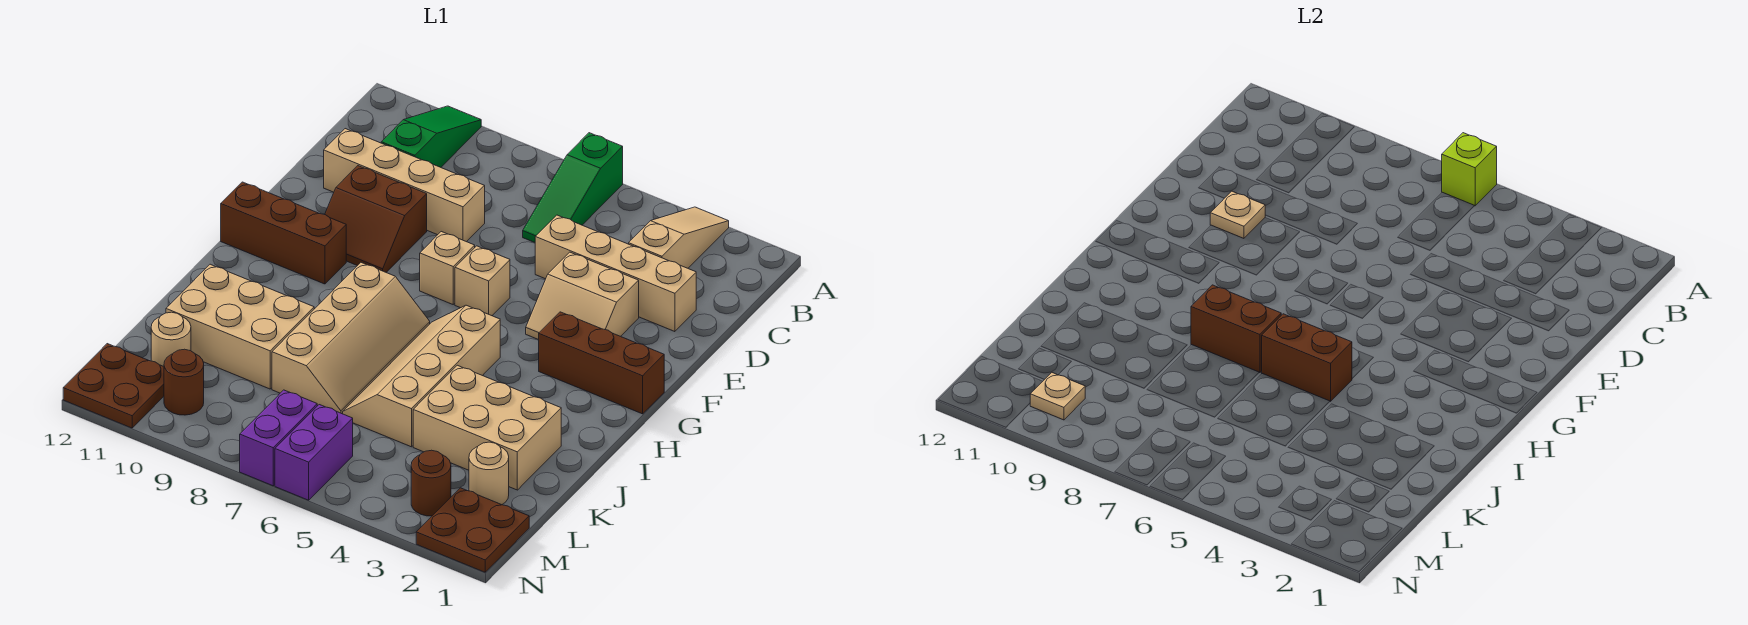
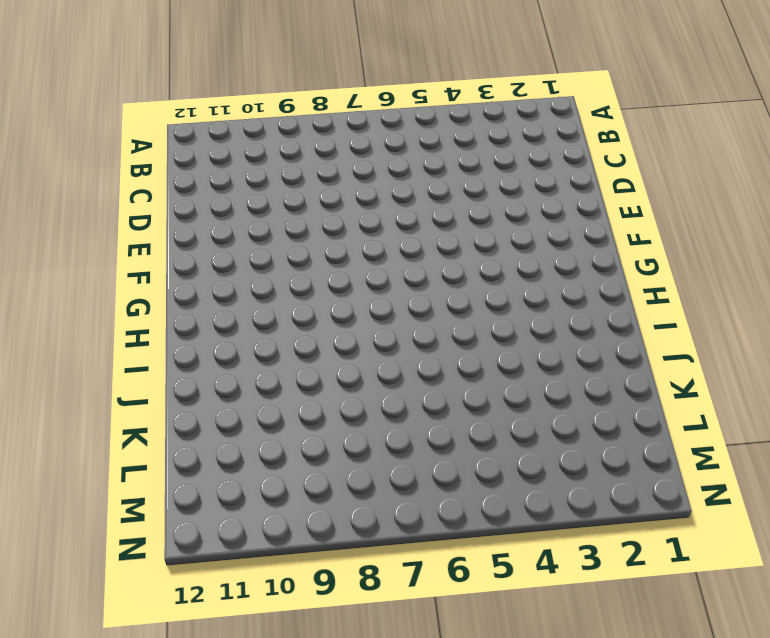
none -> tan slope A3:C3 level 1 top C
none -> green slope A6:C6 level 1 top A
none -> green slope A10:C10 level 1 top C

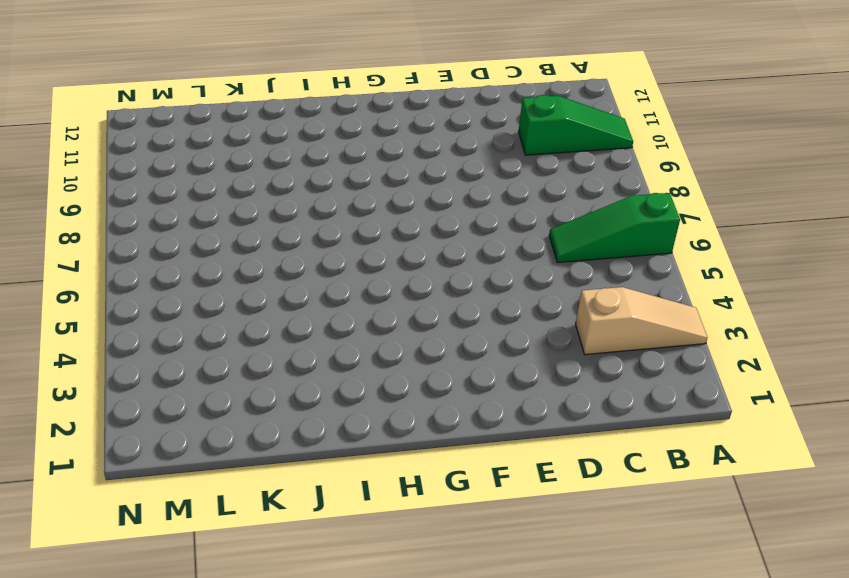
none -> tan brick D2:D5 level 1
none -> tan brick D8:D11 level 1
none -> tan slope E3:F4 level 1 top E

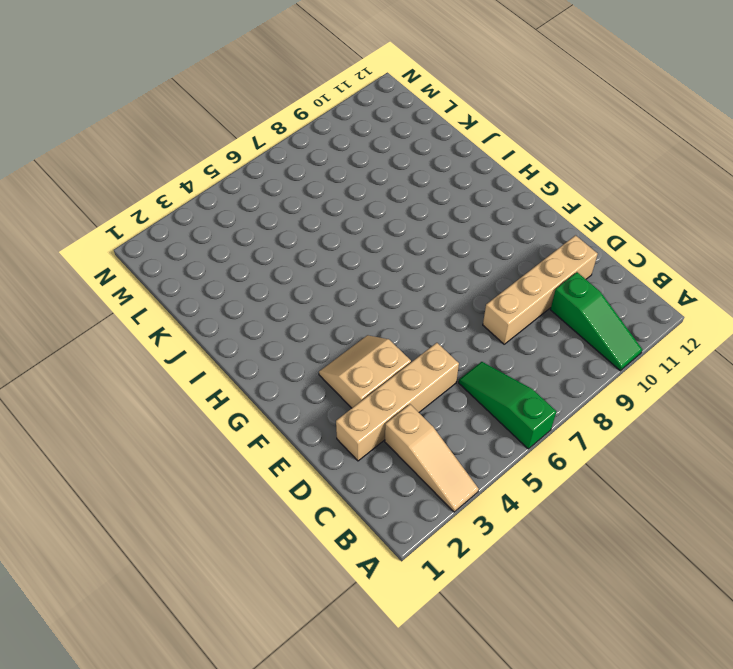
none -> brown slope E9:F10 level 1 top E
none -> tan brick F6 level 1
none -> tan brick F7 level 1

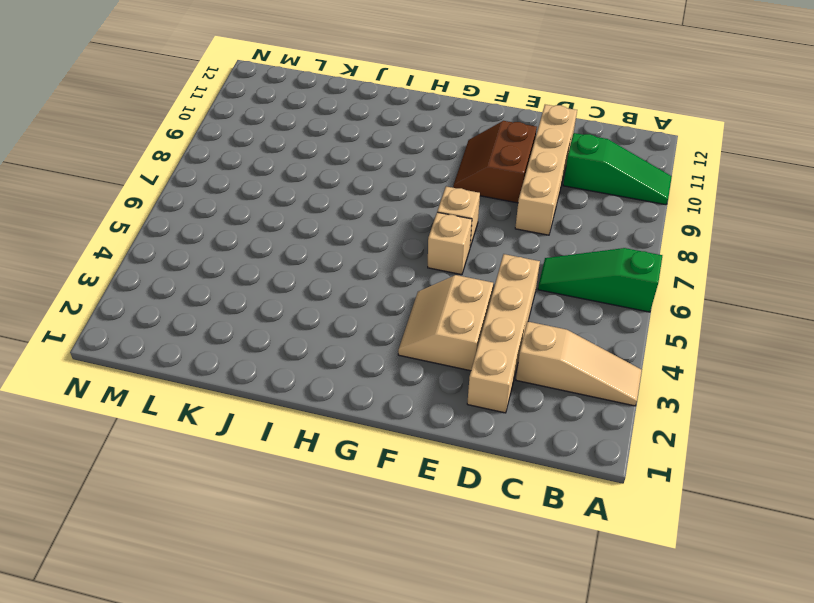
none -> brown brick G1:G3 level 1
none -> brown brick G10:G12 level 1
none -> tan slope H5:K6 level 1 top 5

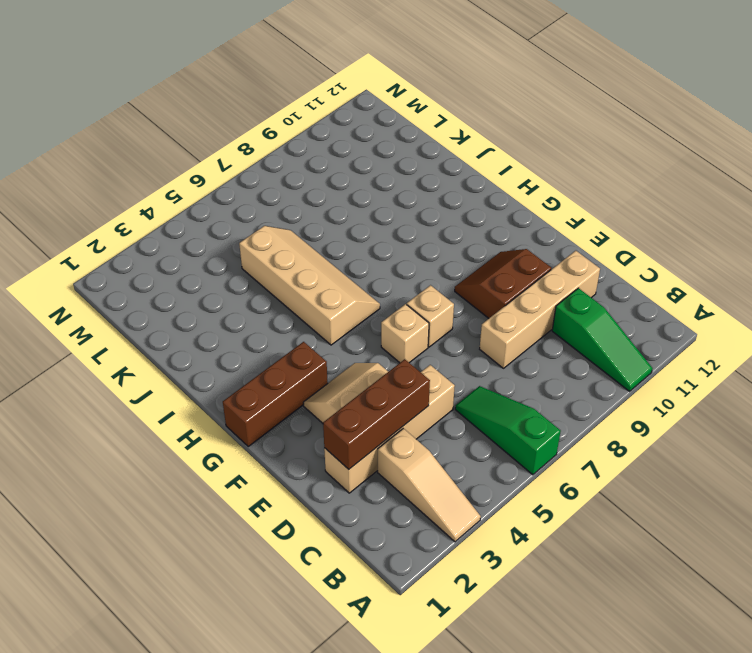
brown brick D2:D4 level 2 -> brown brick G10:G12 level 1
none -> tan slope H7:K8 level 1 top 8
none -> tan brick J2:K4 level 1
none -> tan brick J9:K11 level 1

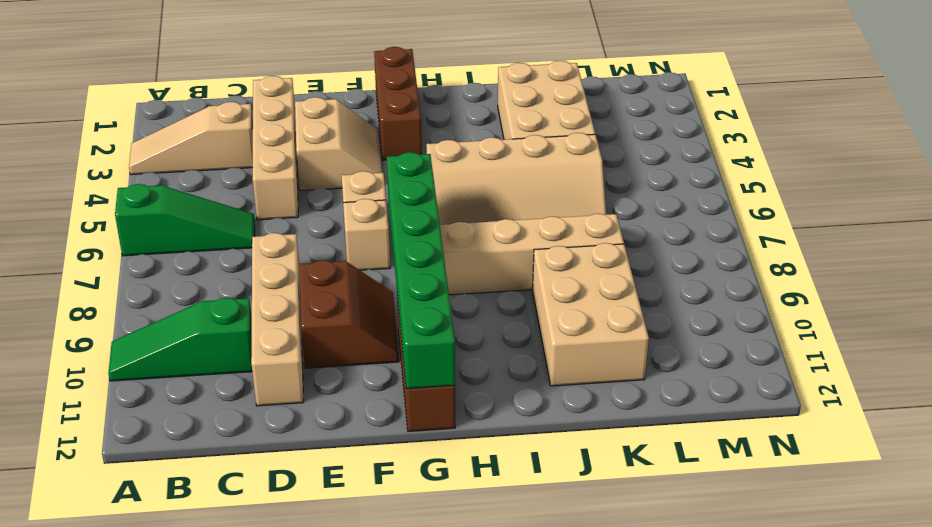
green brick G7:G12 level 2 -> none
none -> tan round brick L2 level 1
none -> tan round brick L11 level 1
none -> brown plate M1:N2 level 1

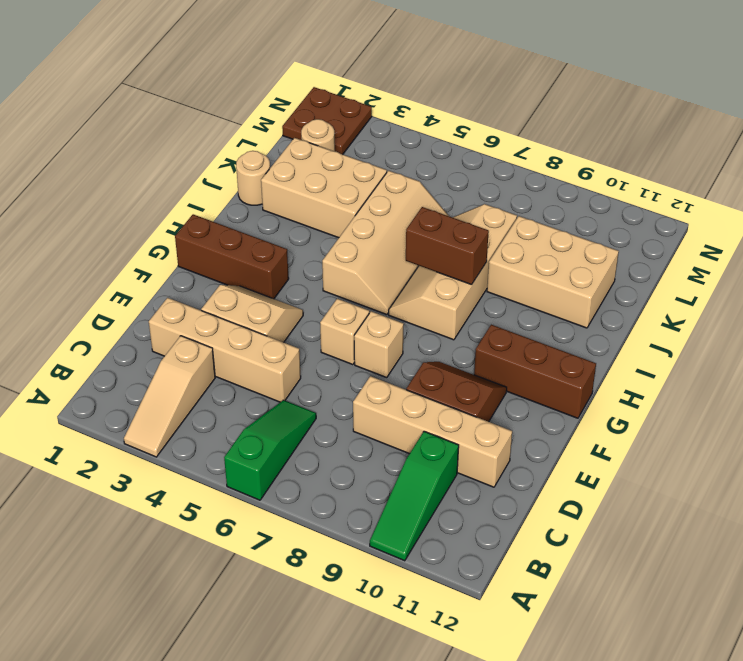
tan round brick J1 level 1 -> tan round brick L11 level 1
none -> brown round brick M3 level 1
none -> purple brick M6:N6 level 1
none -> purple brick M7:N7 level 1

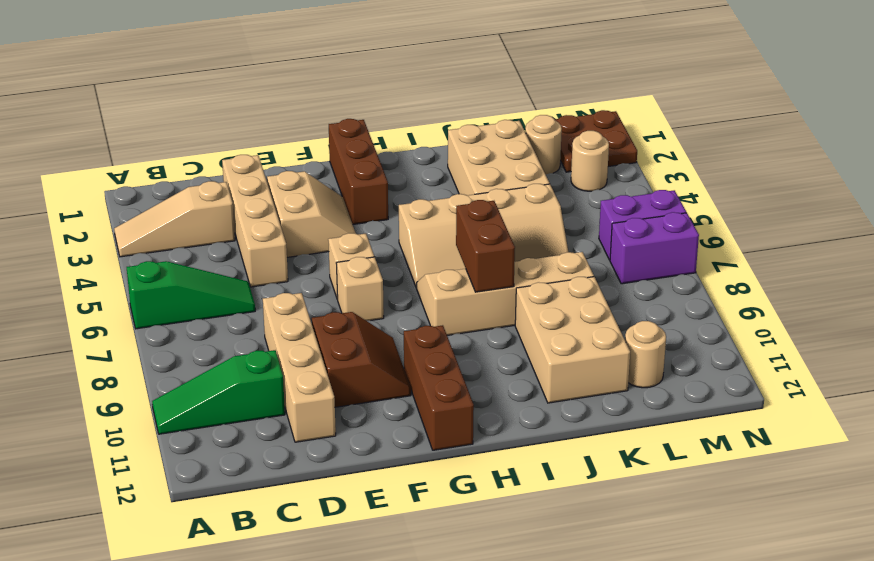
tan round brick M3 level 1 -> brown round brick M3 level 1
none -> brown round brick M10 level 1
none -> brown plate M11:N12 level 1
none -> lime brick A6 level 2

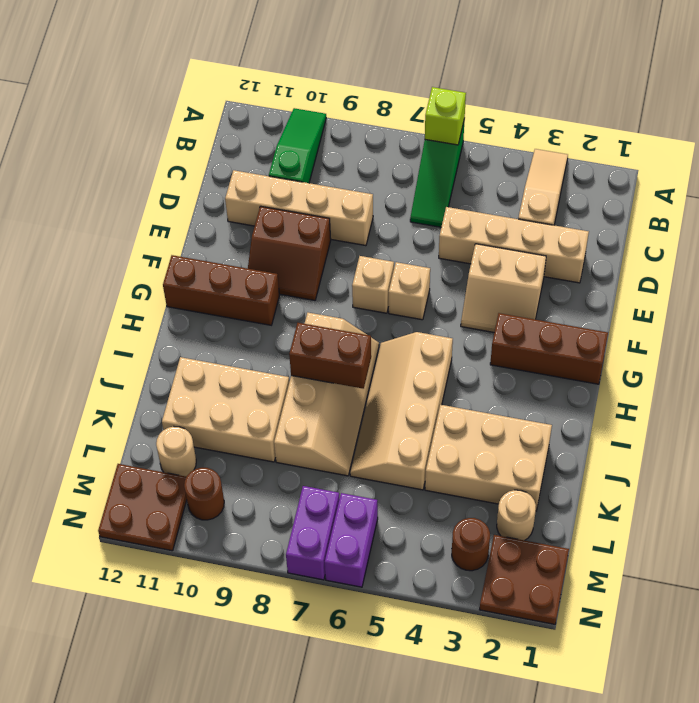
none -> tan plate E10 level 2
none -> brown brick I5:I6 level 2
none -> tan plate M10 level 2

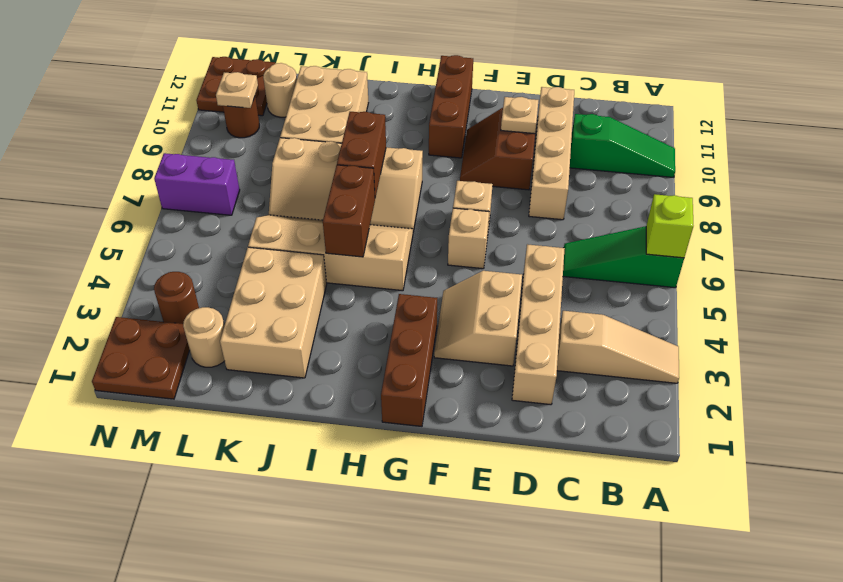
none -> purple brick M6:N6 level 1

